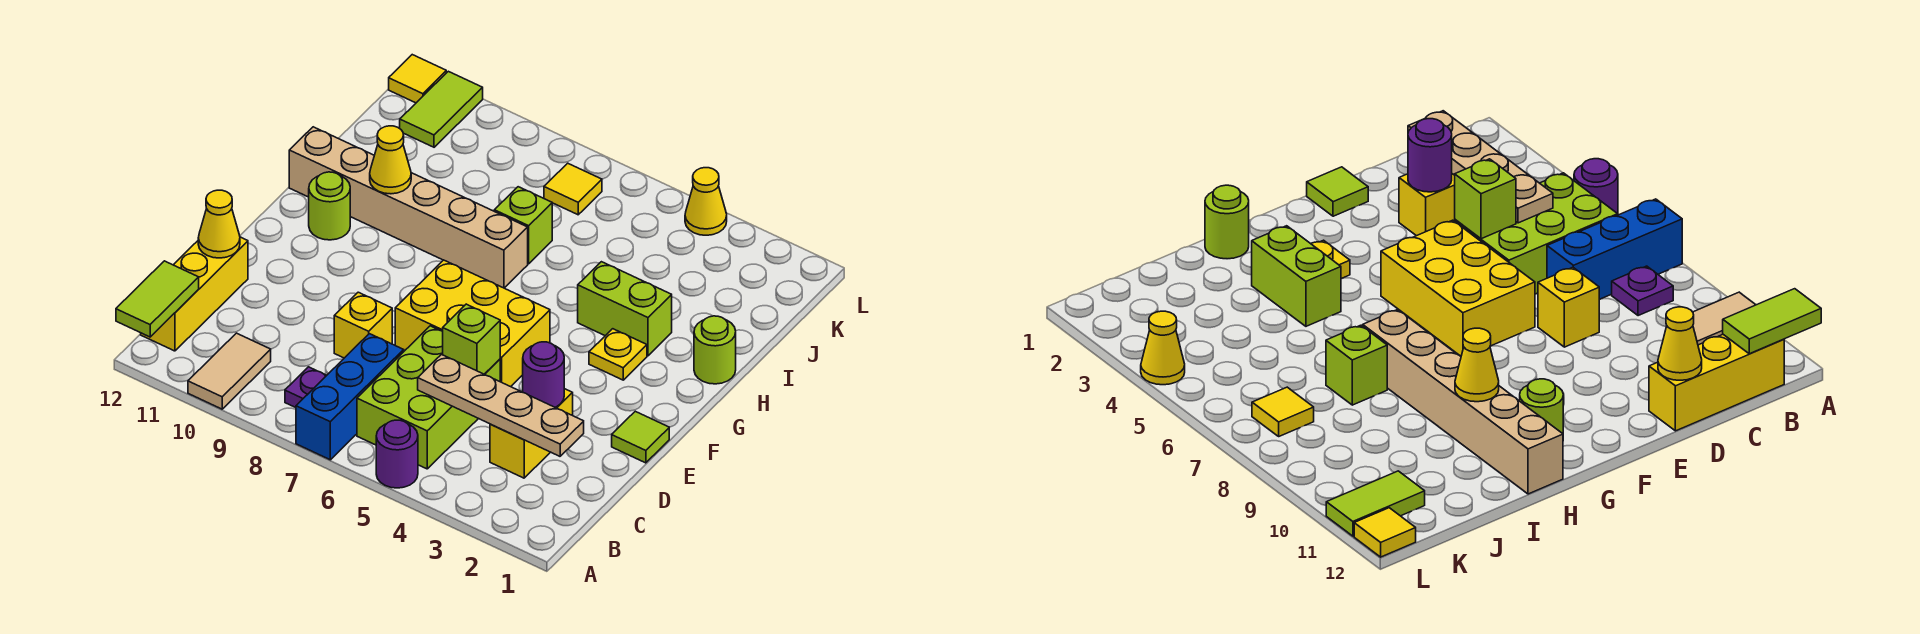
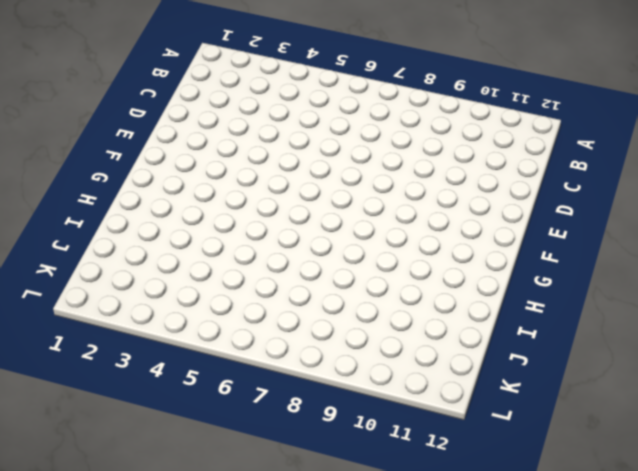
none -> purple round brick A5 level 1
none -> blue brick A7:C7 level 1
none -> tan tile A10:B10 level 1

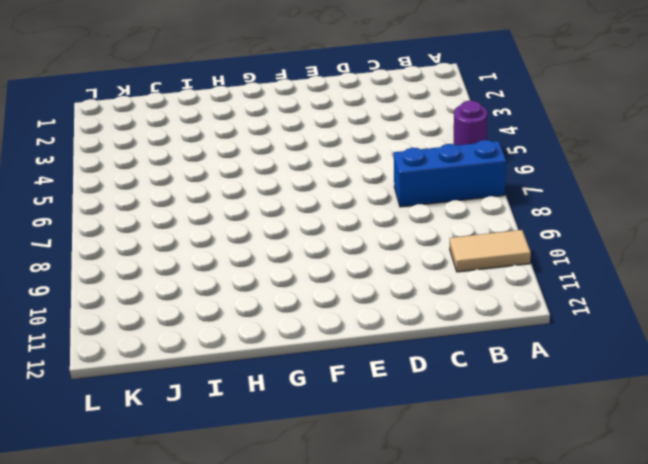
none -> lime brick B5:D6 level 1
none -> purple plate B8 level 1
none -> yellow brick B12:D12 level 1

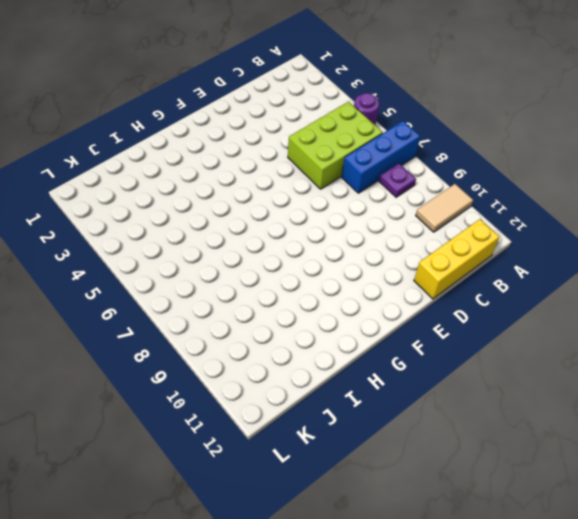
none -> yellow brick C3:D3 level 1
none -> yellow brick D8 level 1
none -> lime tile E1 level 1

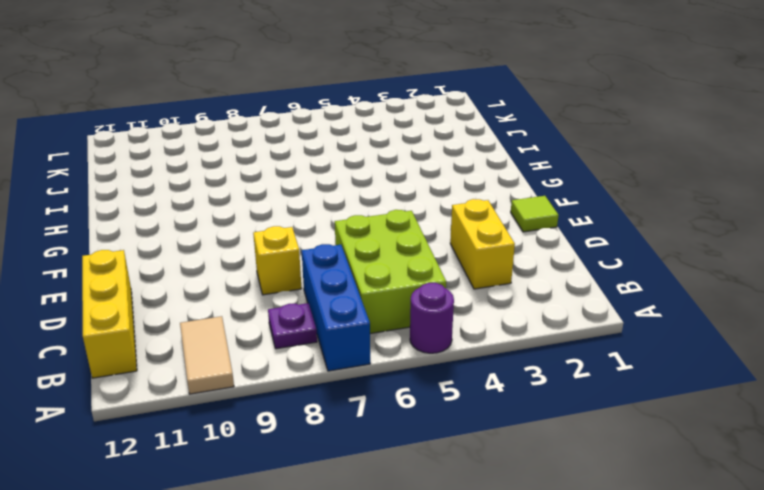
none -> yellow brick E5:F7 level 1
none -> yellow plate G3 level 1
none -> lime round brick G11 level 1

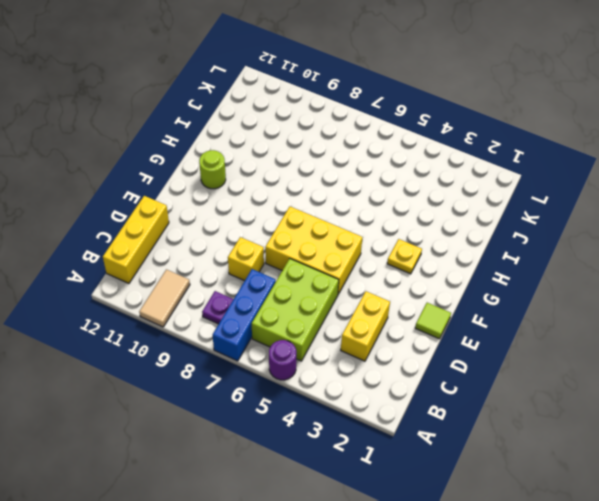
none -> lime round brick H1 level 1
none -> lime brick H3:H4 level 1
none -> tan brick H7:H12 level 1

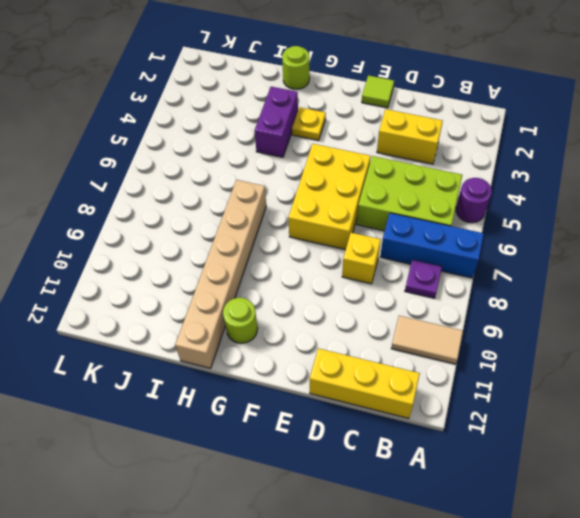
purple brick H3:H4 level 1 -> lime brick H3:H4 level 1
none -> lime brick I7 level 1
none -> yellow tile K7 level 1
none -> lime tile K11:L11 level 1

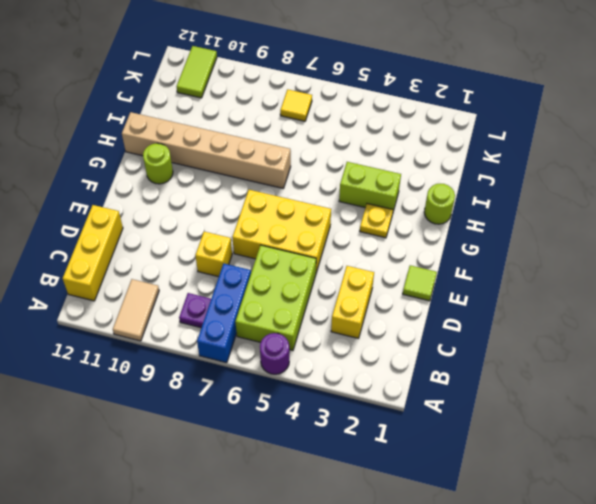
none -> lime brick I7 level 1
none -> yellow cone L4 level 1
none -> yellow tile L12 level 1

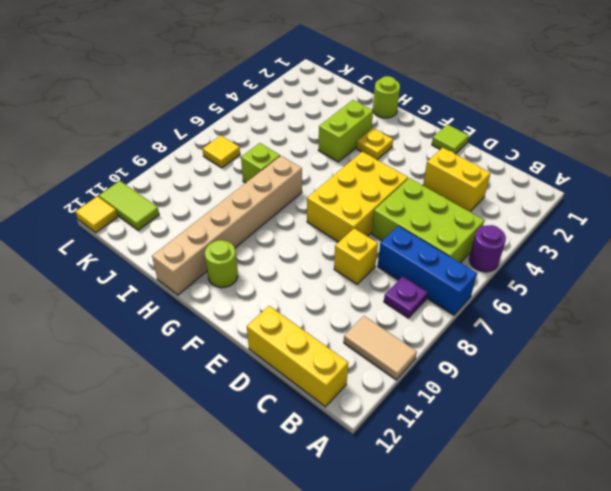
none -> yellow cone L4 level 1
none -> lime tile A12:B12 level 2
none -> tan plate C2:C5 level 2

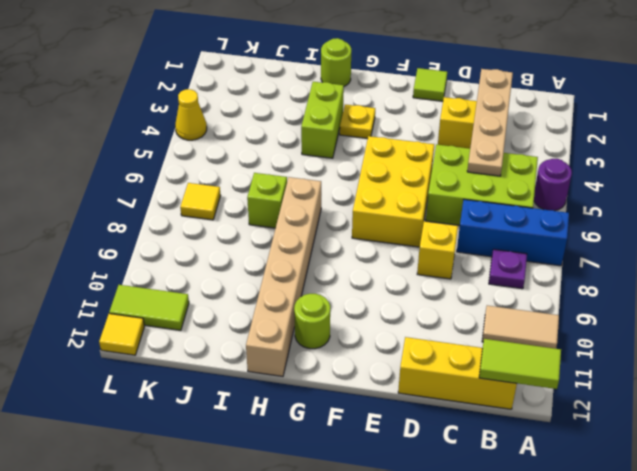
none -> purple round brick D3 level 2
none -> lime brick D5 level 2
none -> yellow cone D12 level 2

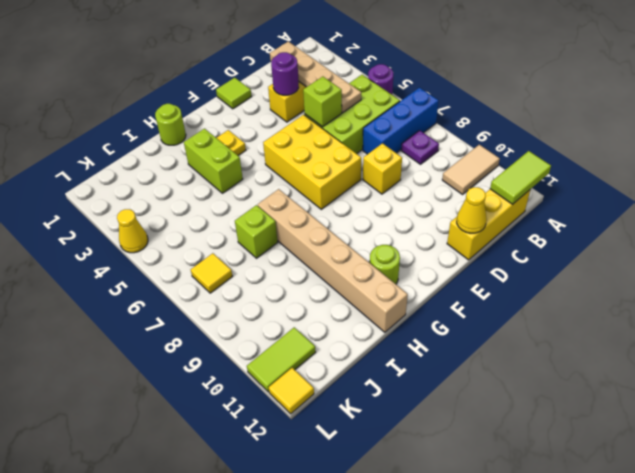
none -> yellow cone H10 level 2

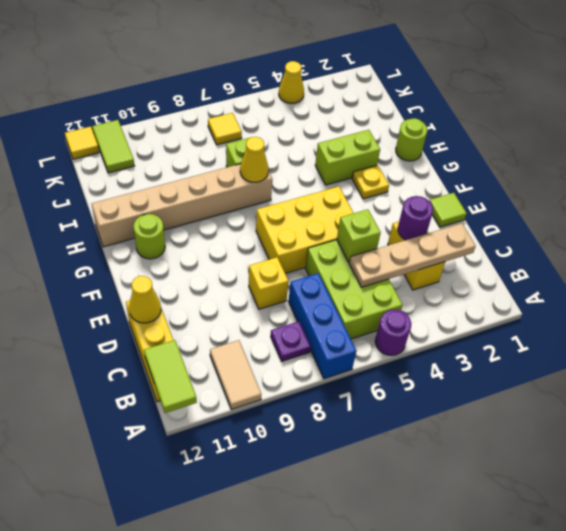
yellow cone H7 level 2 -> yellow cone H10 level 2

